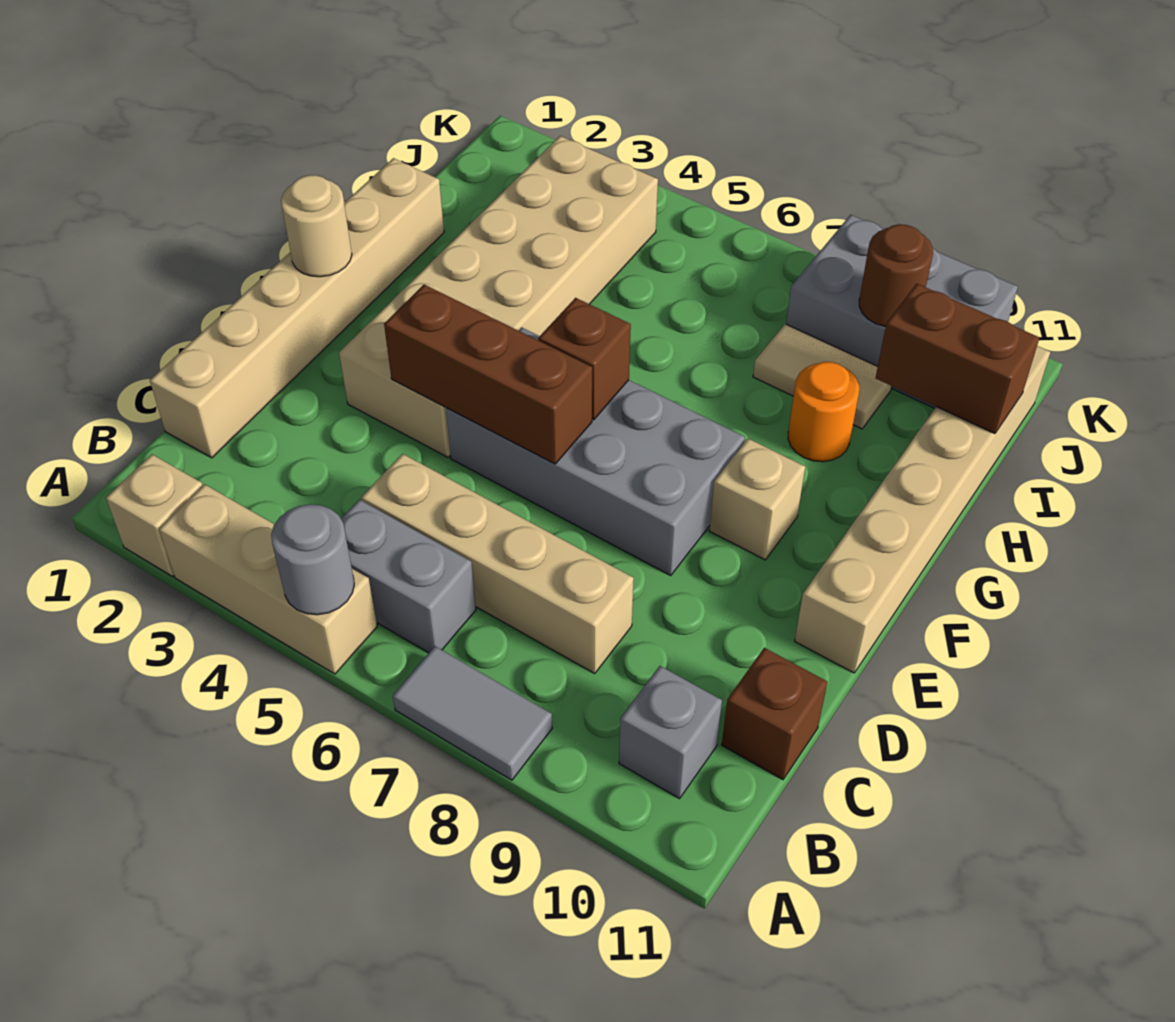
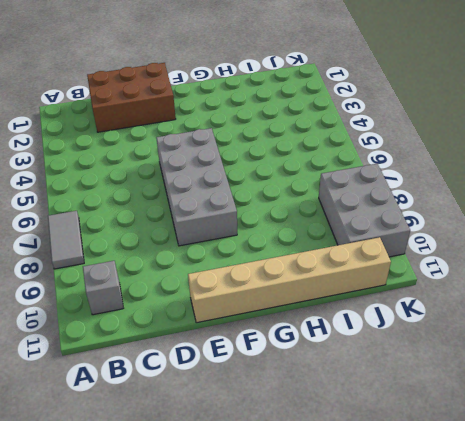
brown brick C1:E2 level 1 -> tan brick C1:H1 level 1
none -> tan brick A2 level 1
none -> tan brick A3:A5 level 1
none -> grey brick B5:B6 level 1

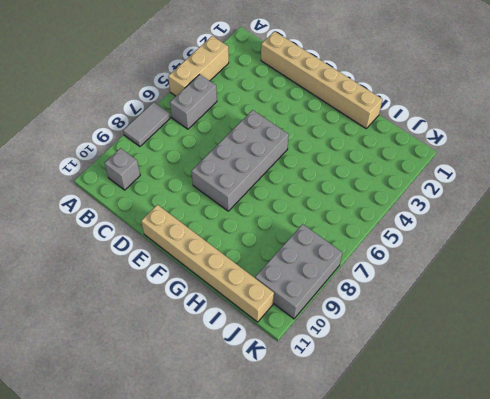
none -> tan brick A2 level 1
none -> tan brick C5:C8 level 1
none -> brown brick C11 level 1

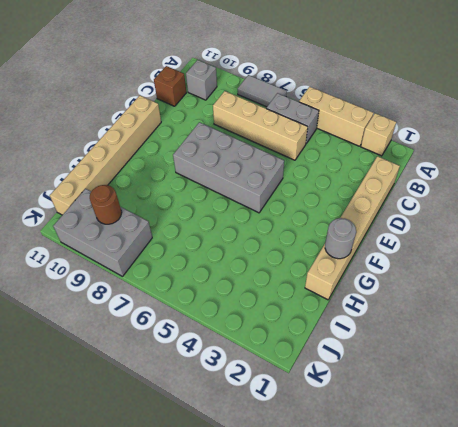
grey round brick G1 level 2 -> grey round brick A5 level 2
none -> tan brick E3:J4 level 1
none -> tan brick F9 level 1
none -> orange round brick H9 level 1

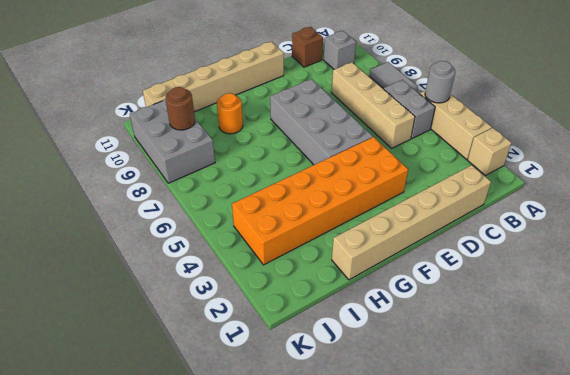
orange brick E3:J4 level 1 -> tan brick E3:J4 level 1
none -> tan brick F9 level 1
none -> tan tile I8:I9 level 1
none -> brown brick E4:E6 level 2

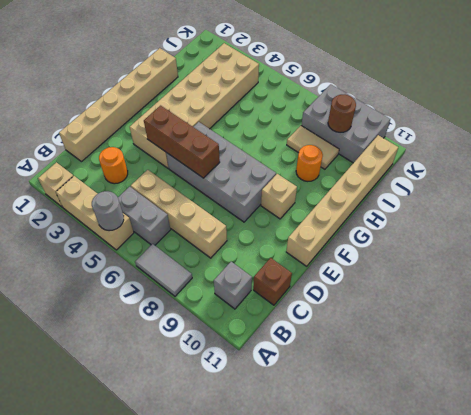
orange round brick C3 level 1 -> none
none -> tan round brick F1 level 2
none -> brown brick F6 level 2
none -> brown brick I10:I11 level 2

